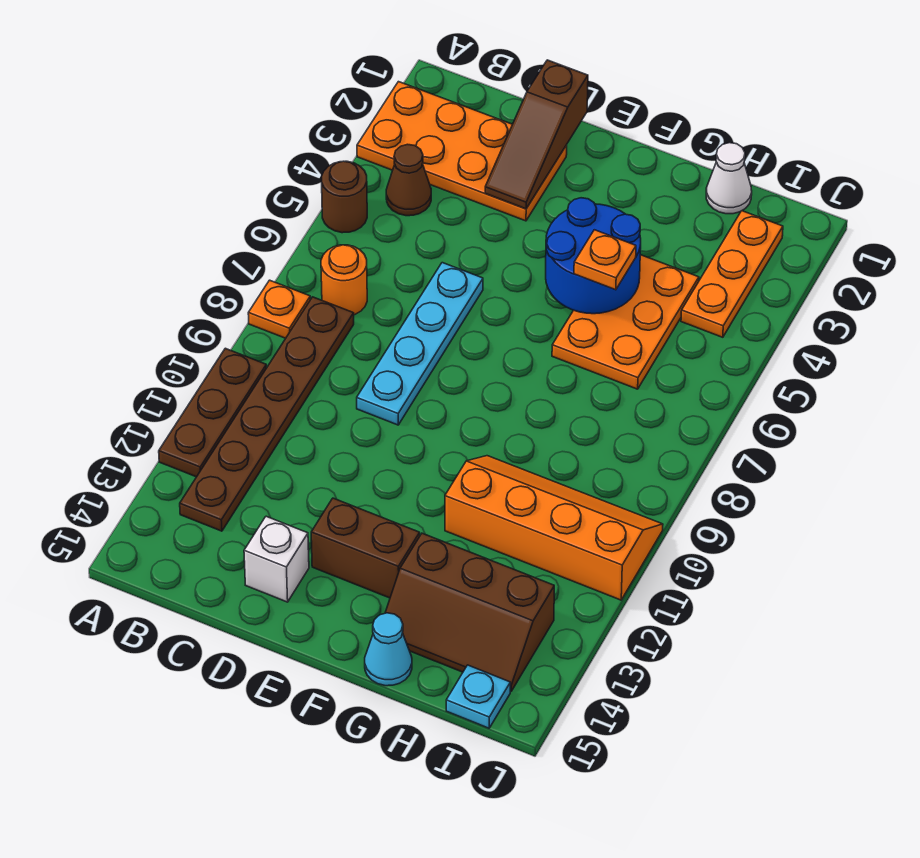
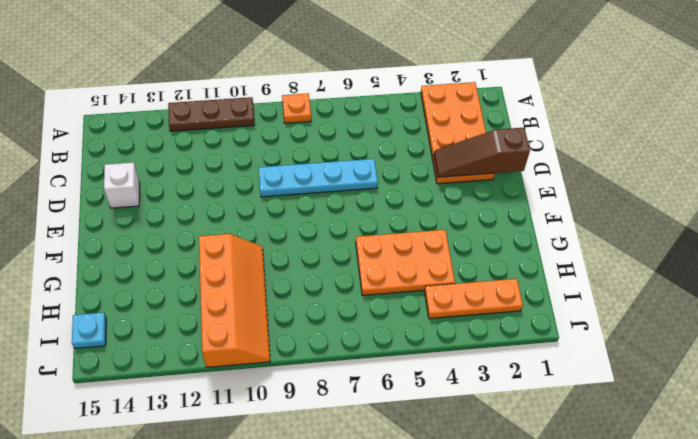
none -> brown round brick A5 level 1
none -> brown cone B4 level 1
none -> orange round brick B7 level 1

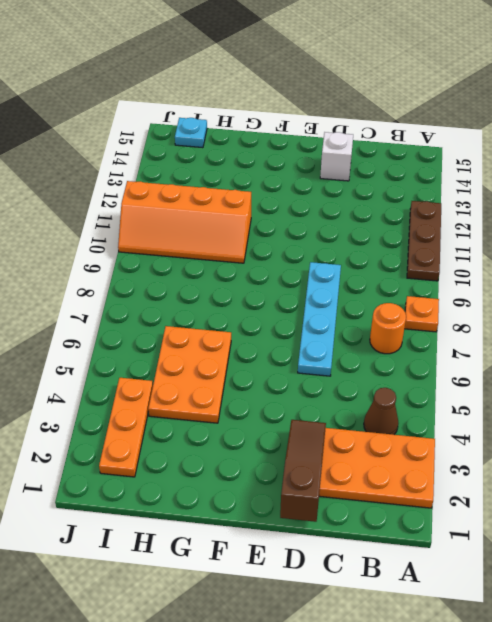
none -> brown round brick A5 level 1
none -> brown plate B8:B13 level 1
none -> brown brick E13:F13 level 1

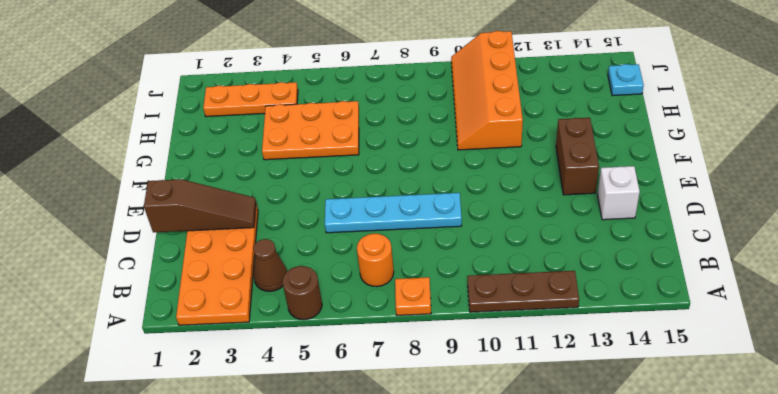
none -> brown plate B8:B13 level 1
none -> brown slope G13:I14 level 1 top 13
none -> cyan cone G15 level 1

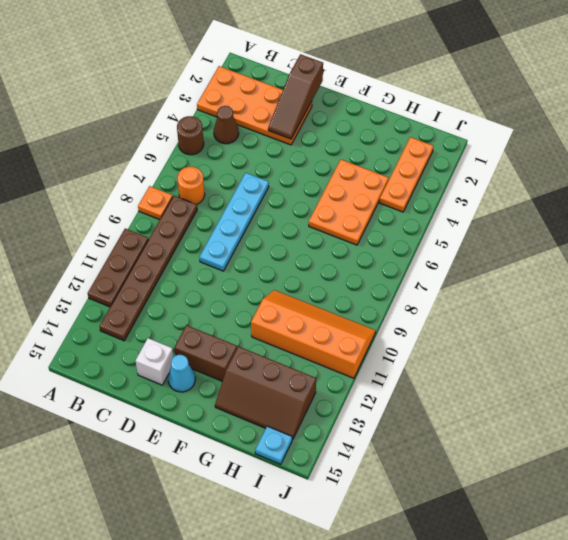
cyan cone E14 level 1 -> cyan cone G15 level 1
none -> white cone H1 level 1
none -> blue round brick F4:G5 level 2
none -> orange plate G5 level 3

